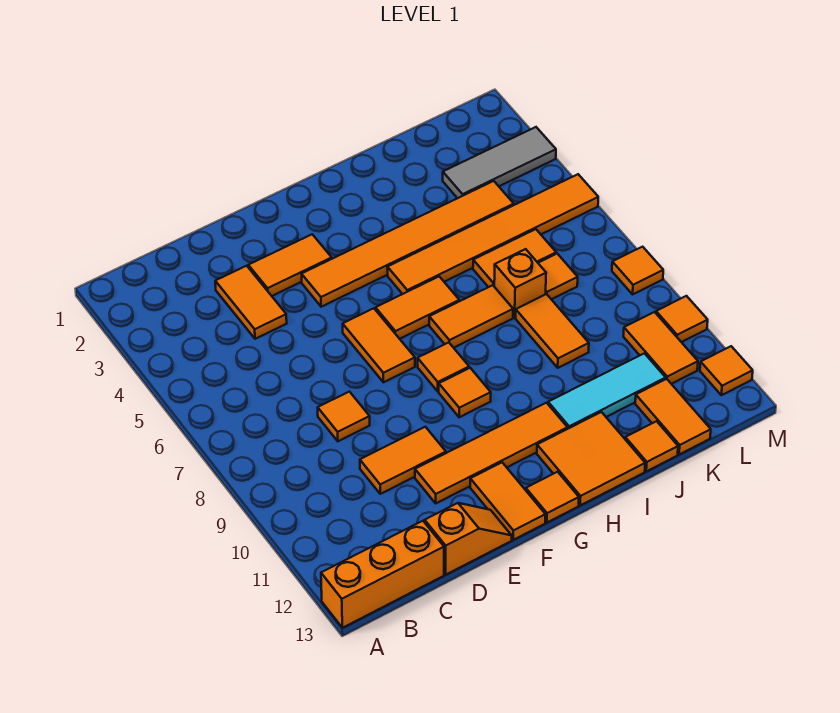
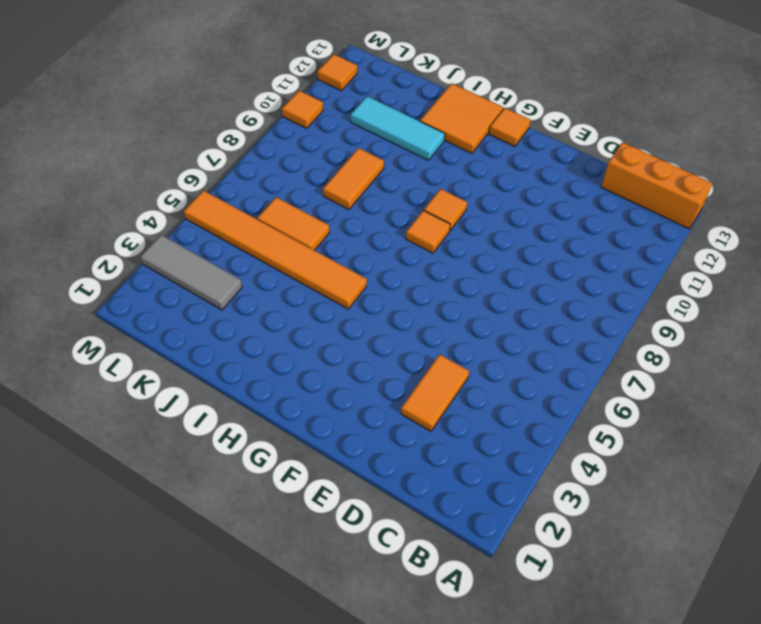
none -> orange tile D8 level 1
none -> orange tile D10:E10 level 1
none -> orange slope D13:E13 level 1 top D

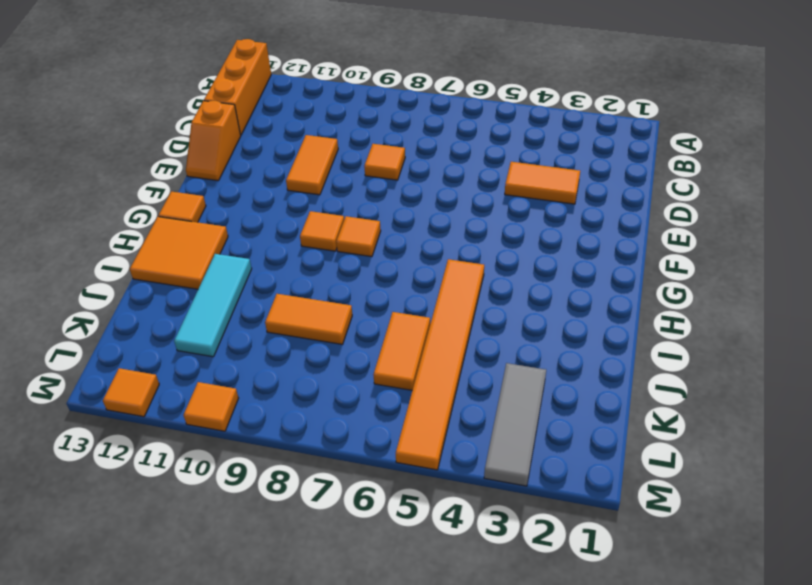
none -> orange tile E3:F3 level 1
none -> orange tile E11:H11 level 1
none -> orange tile F4:K4 level 1

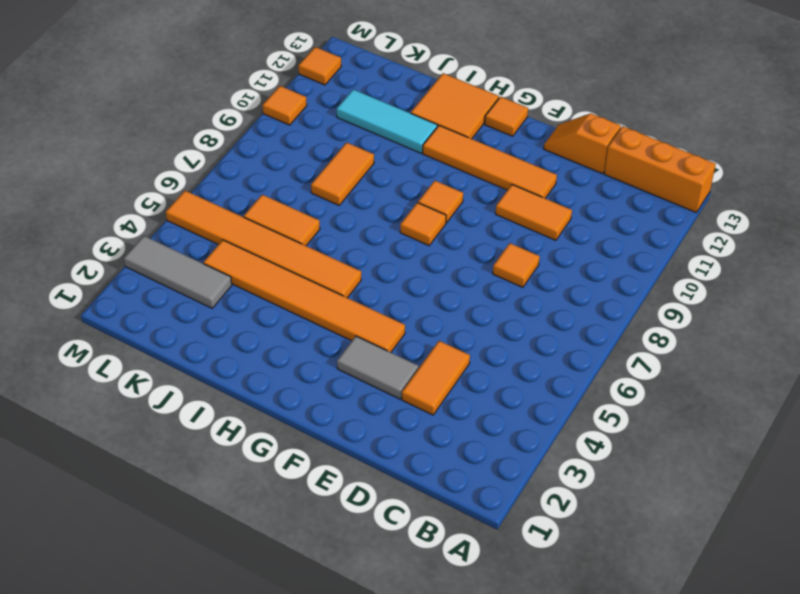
grey tile E3:F3 level 1 -> orange tile E3:F3 level 1
none -> orange tile F6:F7 level 1
none -> orange tile F12:F13 level 1
none -> orange tile G6:H6 level 1

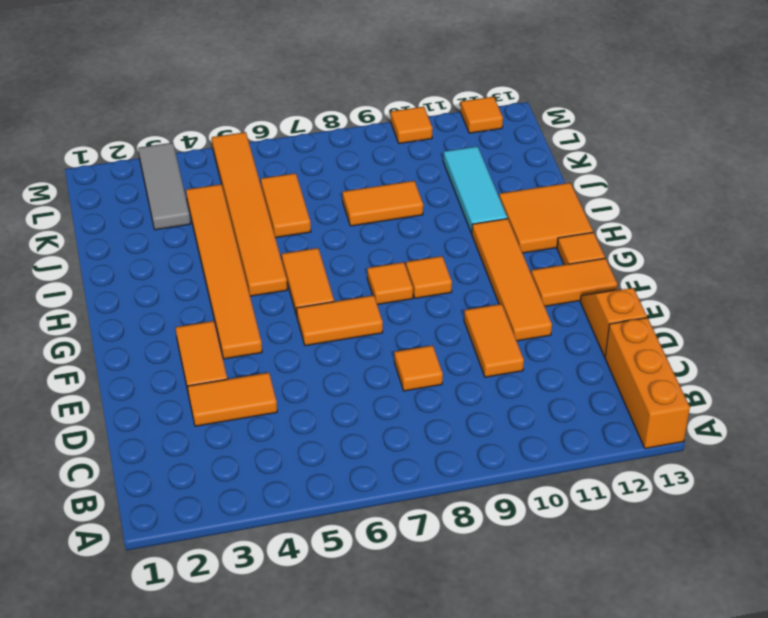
none -> orange tile H7:I7 level 1
none -> orange brick J7 level 1
none -> orange tile J13 level 1

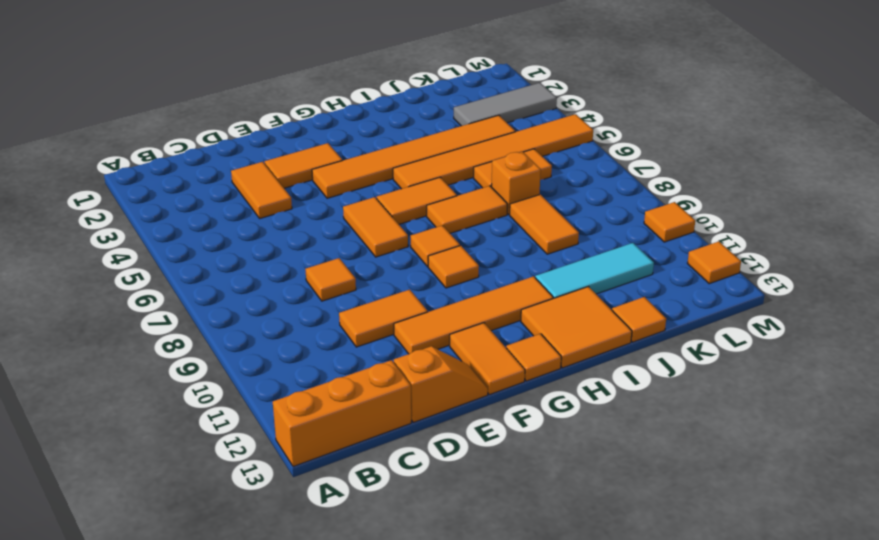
none -> orange tile K7 level 1
none -> orange tile K12:K13 level 1
none -> orange tile L10:L11 level 1

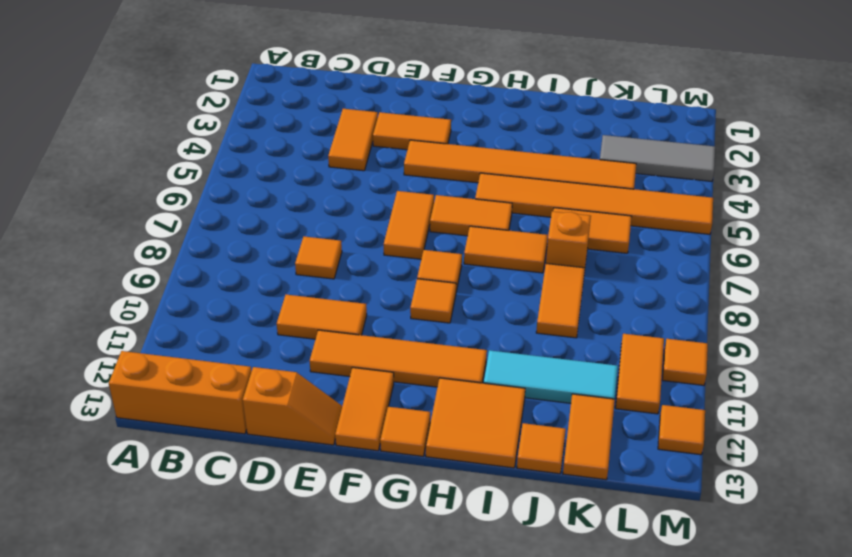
none -> orange tile K7 level 1
none -> orange tile M8 level 1

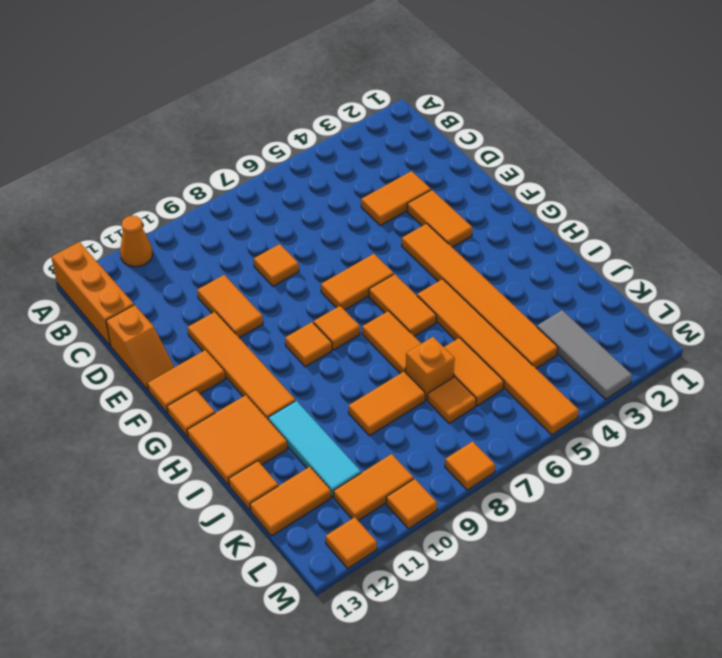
orange cone A11 level 1 -> none

